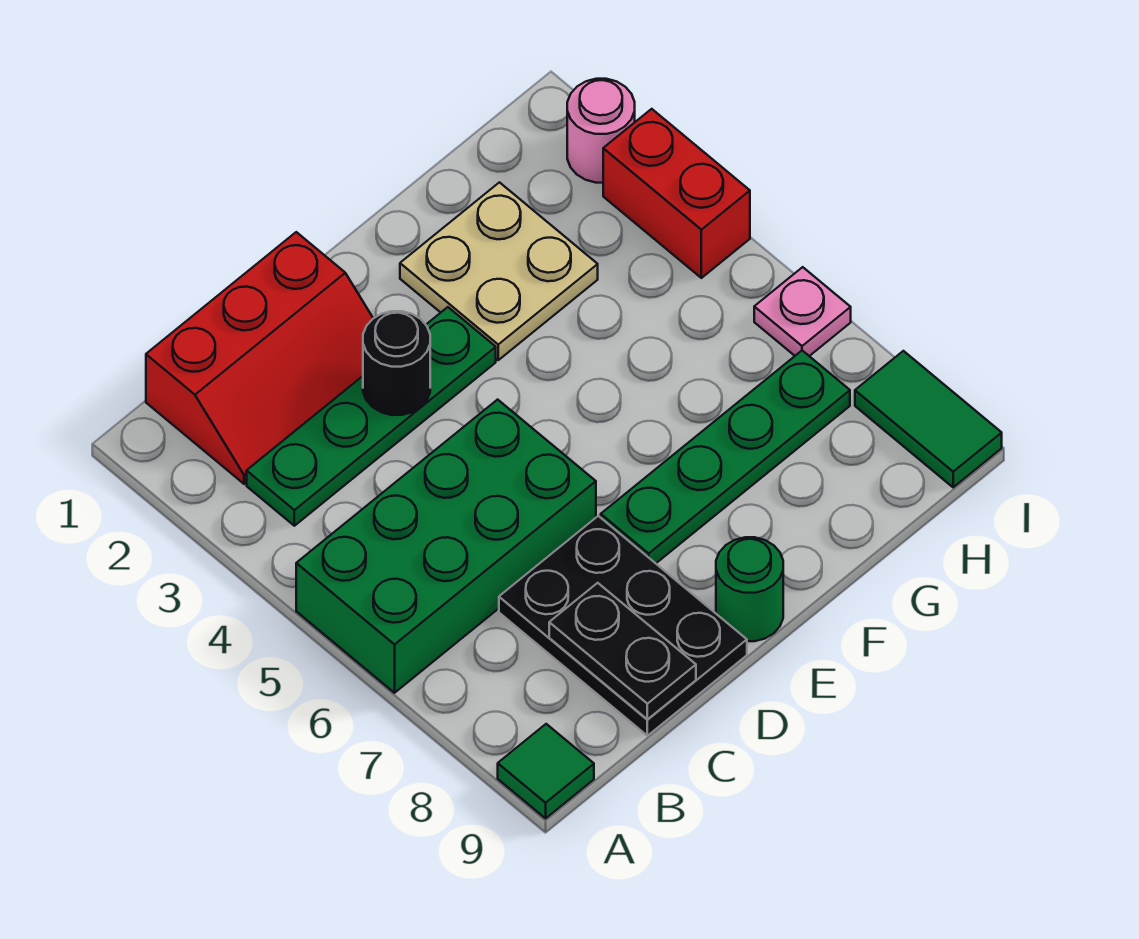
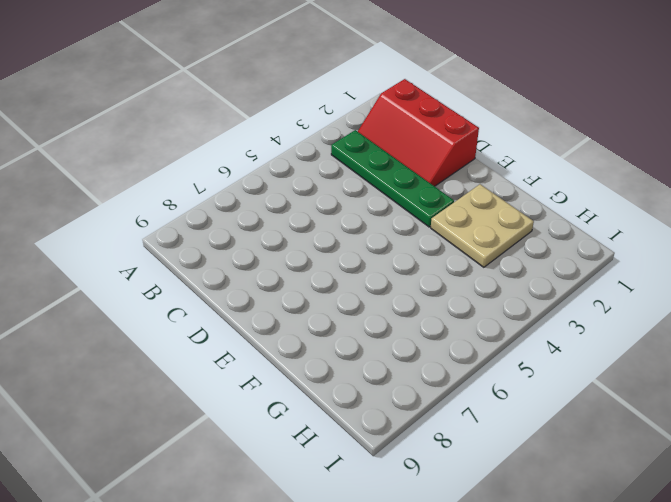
none -> green brick A5:D6 level 1
none -> green tile A9 level 1
none -> black plate C7:D9 level 1

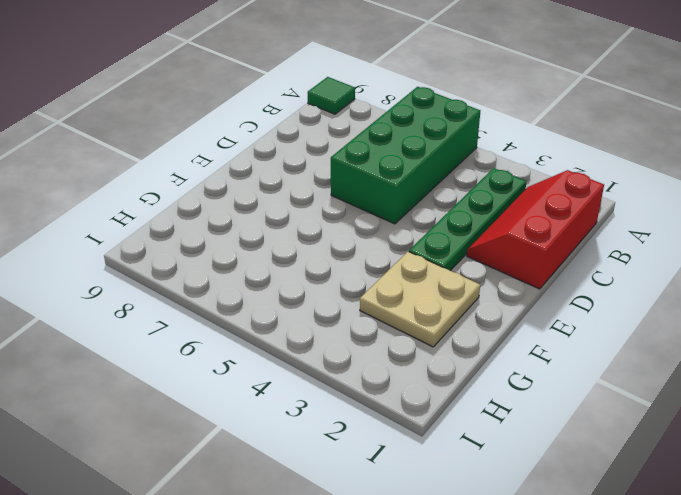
none -> black plate C7:D9 level 1
none -> green plate E7:H7 level 1
none -> green round brick E9 level 1

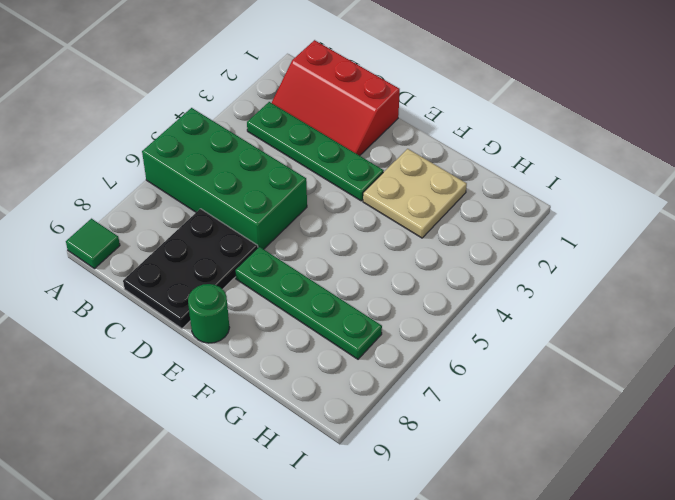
none -> pink round brick I2 level 1
none -> red brick I3:I4 level 1
none -> pink plate I6 level 1

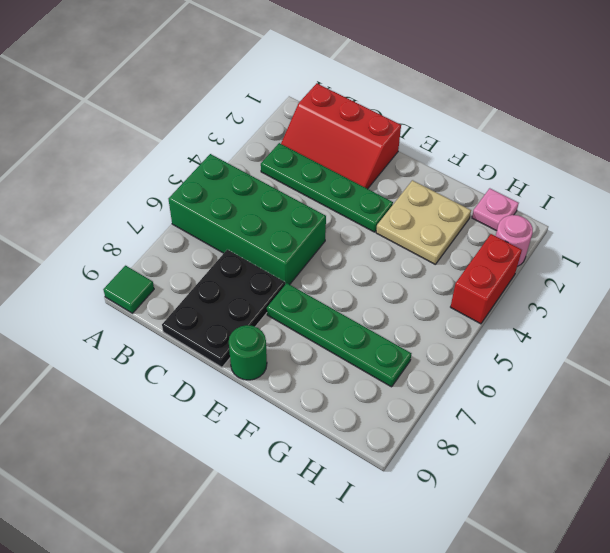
pink plate H1 level 1 -> pink plate I6 level 1
none -> green tile I8:I9 level 1
none -> black plate C8:C9 level 2
none -> black round brick D3 level 2

